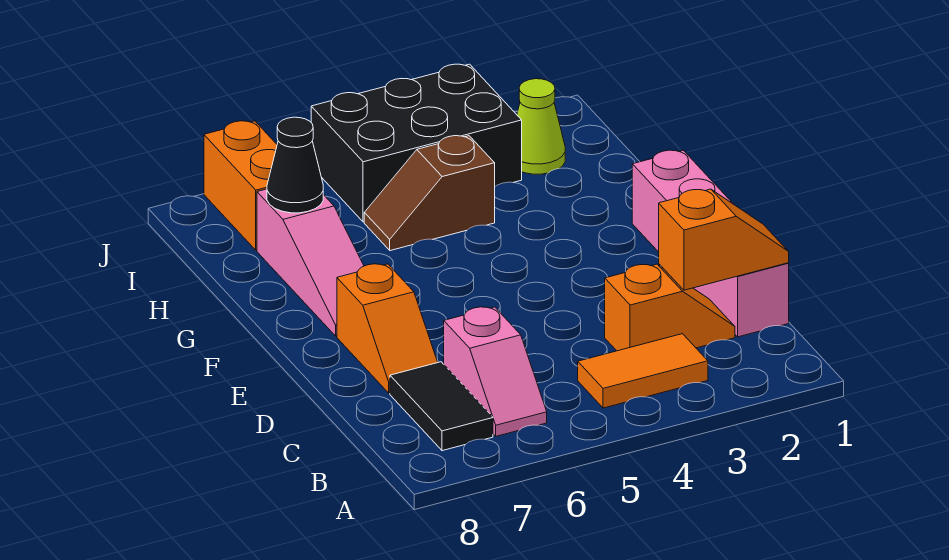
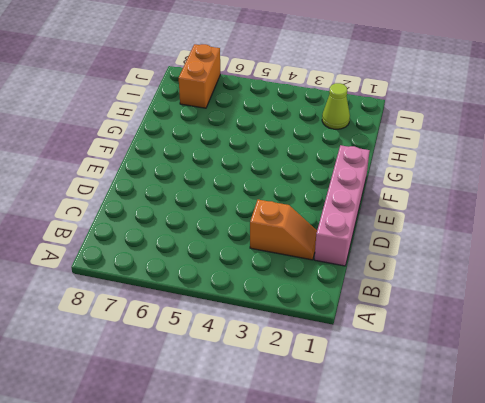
none -> orange tile B3:B4 level 1
none -> pink slope B6:C6 level 1 top C
none -> black tile B7:C7 level 1

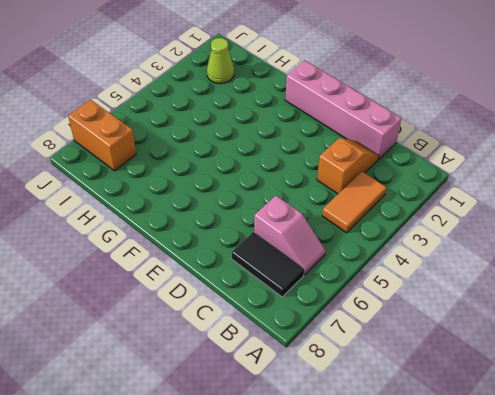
none -> orange slope D7:E7 level 1 top E
none -> pink slope F7:H7 level 1 top H
none -> brown slope H4:H5 level 1 top 4

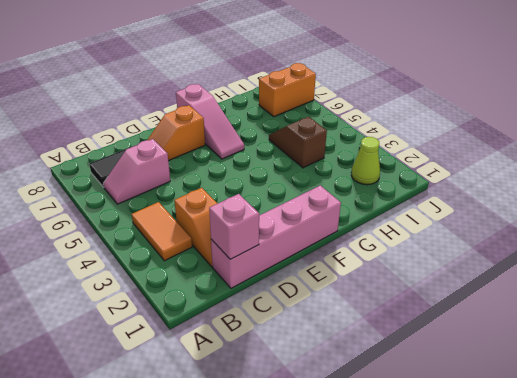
pink brick C1 level 2 -> orange slope C1:C2 level 2 top 2
pink slope F6:F8 level 1 top 8 -> pink slope F7:H7 level 1 top H
none -> black brick I3:J5 level 1
none -> black cone H7 level 2

